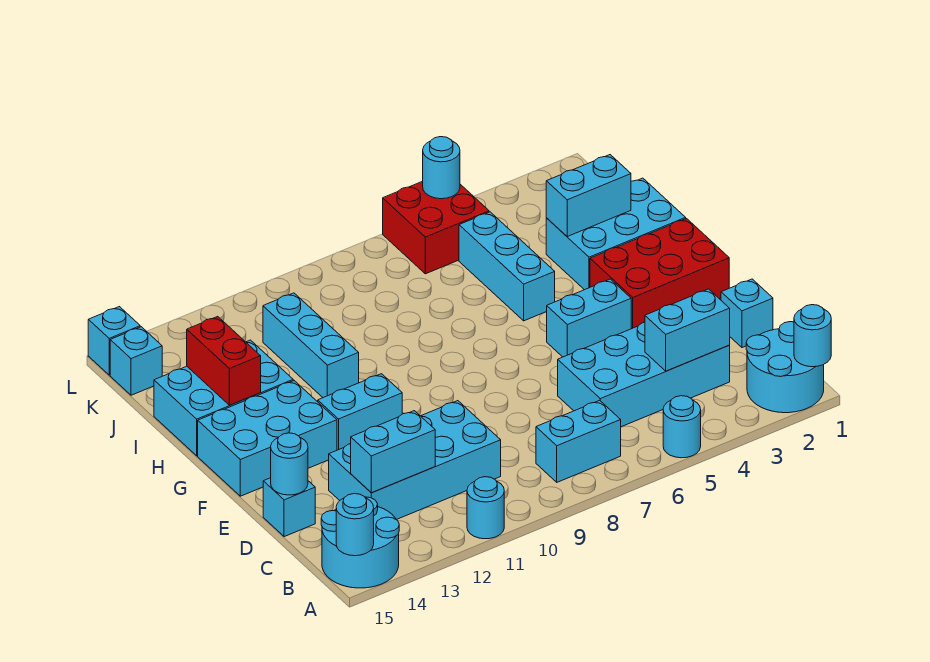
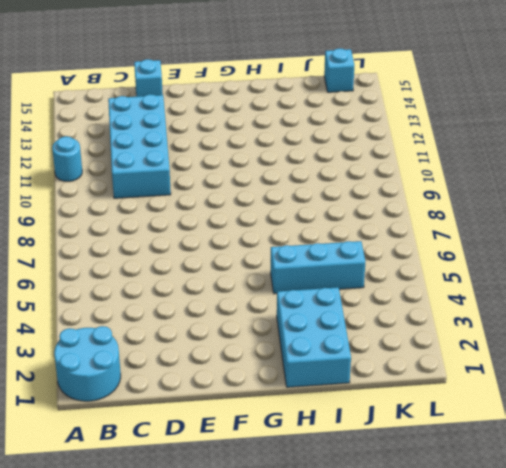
none -> cyan round brick A5 level 1
none -> cyan round brick A14:B15 level 1
none -> cyan brick B7:B8 level 1

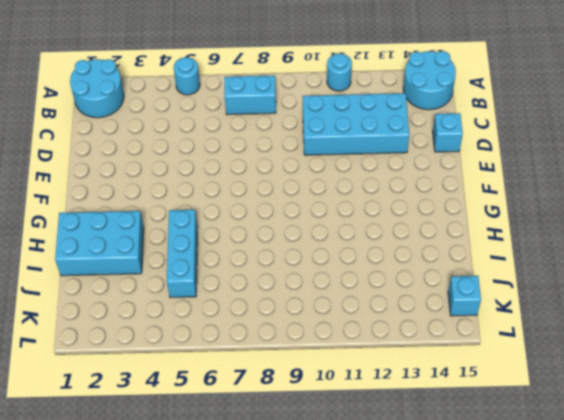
none -> cyan brick C3:D6 level 1
none -> cyan brick D1 level 1
none -> red brick F1:G3 level 1

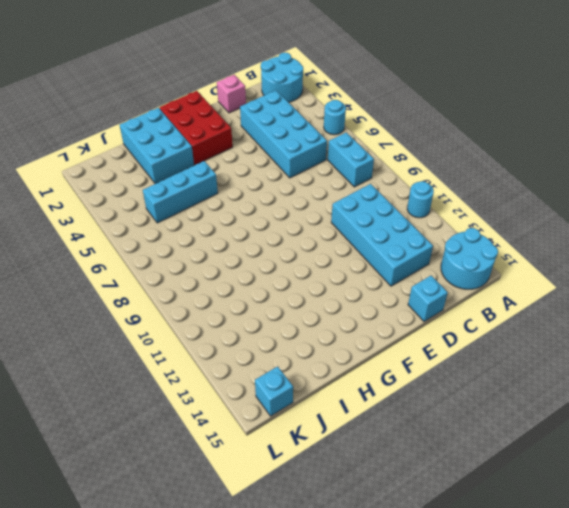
pink brick D1 level 1 -> cyan brick D1 level 1
none -> cyan brick F4:F5 level 1
none -> cyan brick F11:F12 level 1
none -> cyan brick F13:G15 level 1

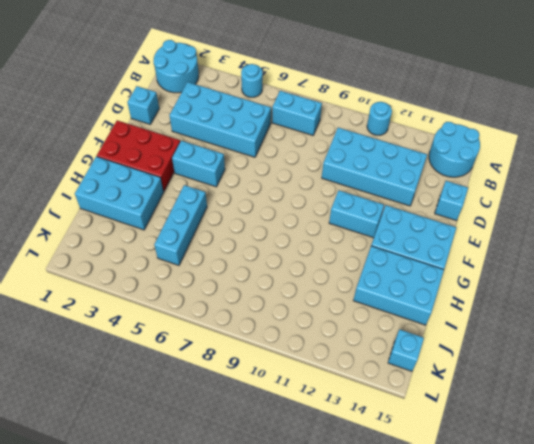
none -> cyan brick H11:J11 level 1
none -> red brick K5:L6 level 1
none -> cyan brick L15 level 1

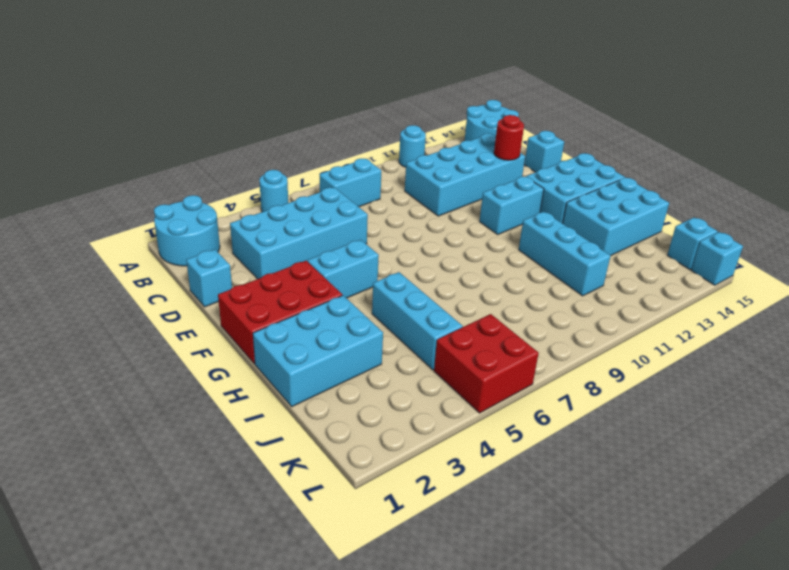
red round brick D13 level 2 -> none
none -> cyan round brick A1 level 2
none -> cyan round brick A15 level 2
none -> cyan brick C3:C4 level 2

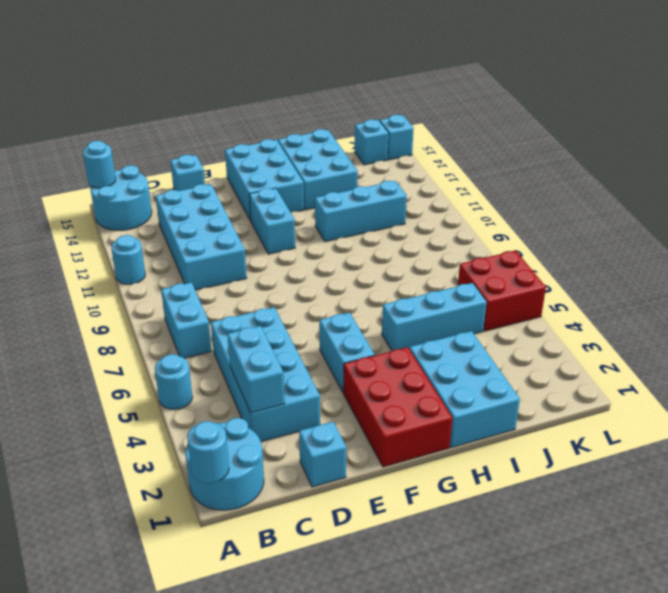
none -> cyan brick C12:C13 level 2
none -> cyan round brick D15 level 2
none -> red brick H14:I14 level 2

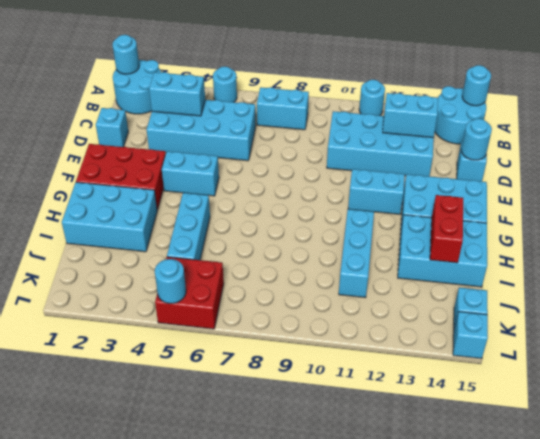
none -> cyan brick I2:I3 level 2

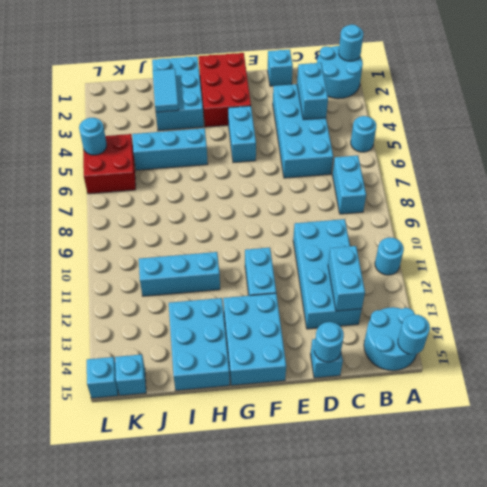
cyan tile I2:I3 level 2 -> cyan brick I2:I3 level 2
none -> red brick H14:I14 level 2

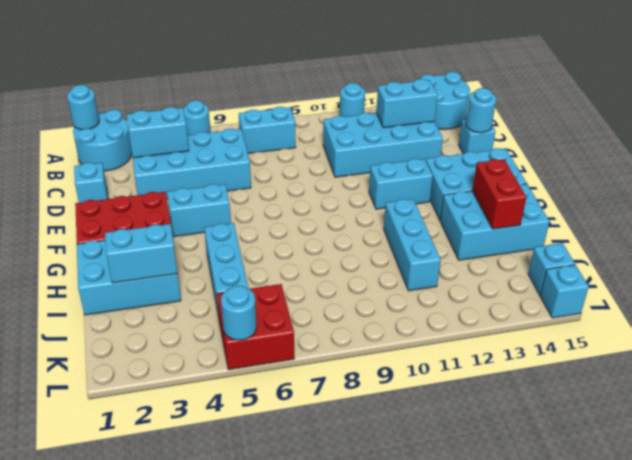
none -> cyan round brick A15 level 2

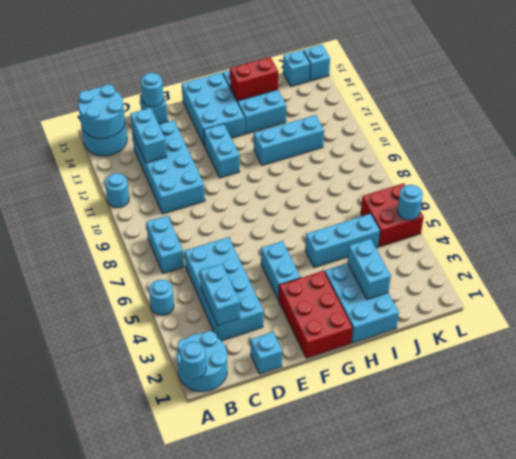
cyan round brick A14:B15 level 2 -> cyan round brick A15 level 2

